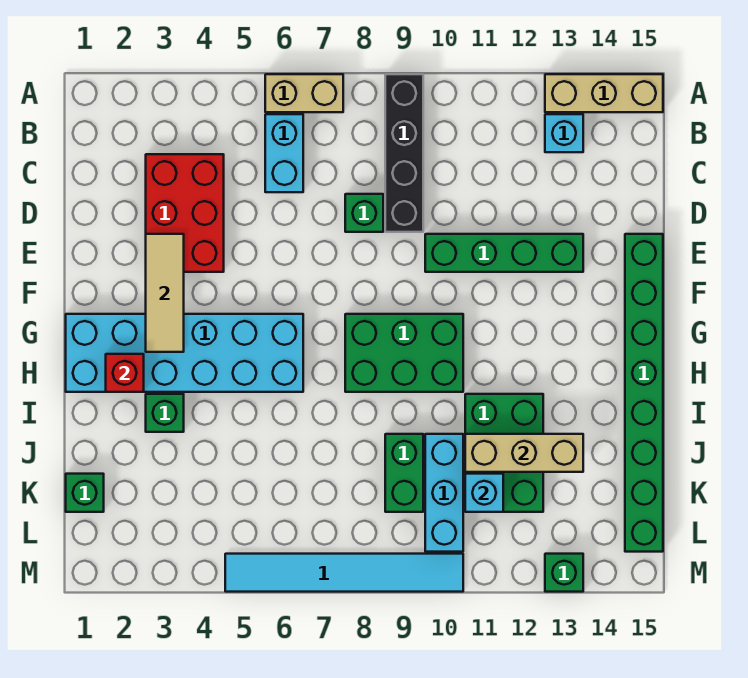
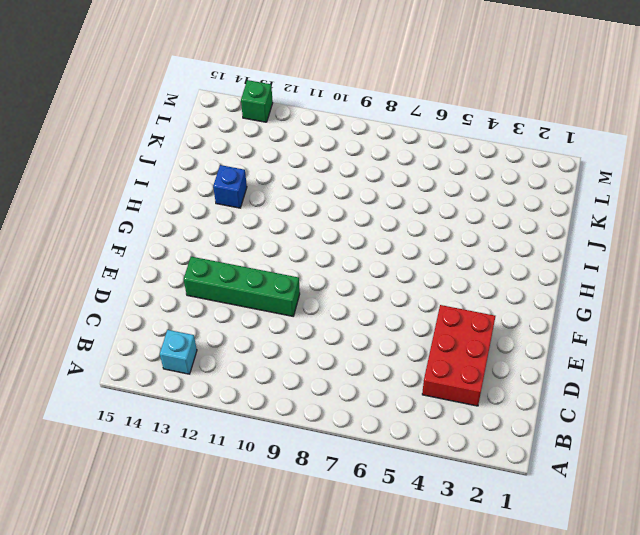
blue brick I13 level 1 -> none
none -> tan brick A6:A7 level 1
none -> black brick A9:D9 level 1
none -> tan brick A13:A15 level 1

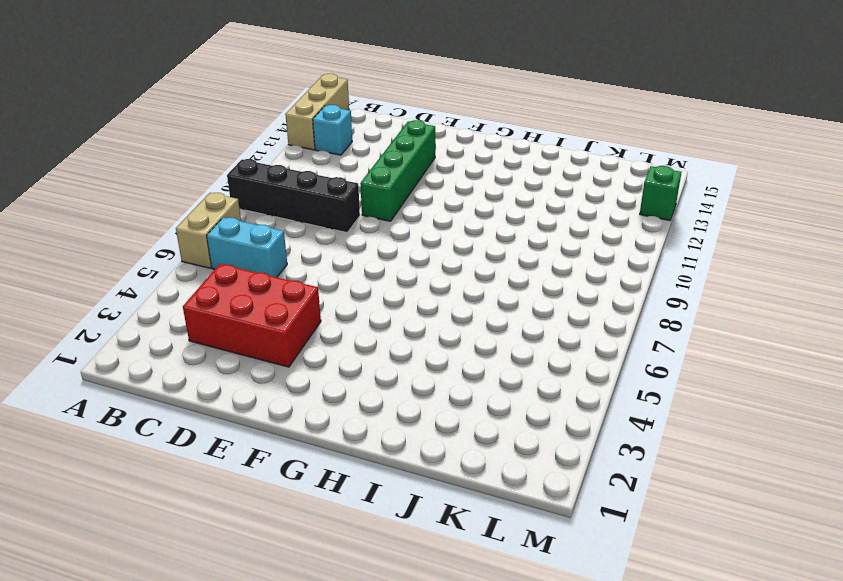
none -> green brick D8 level 1
none -> green brick E15:L15 level 1
none -> cyan brick G1:H6 level 1

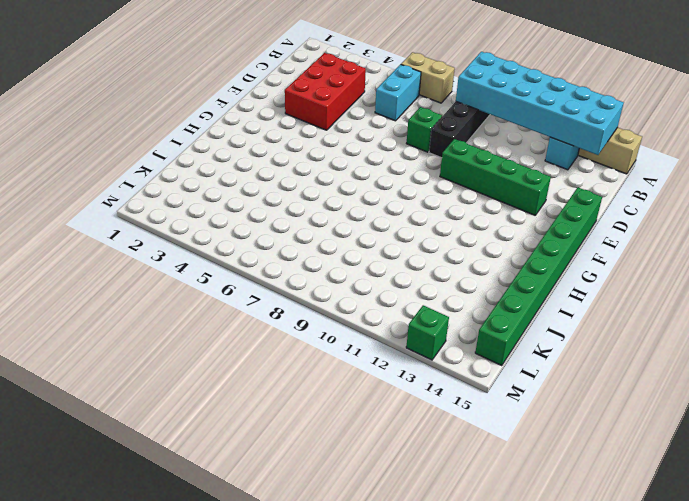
cyan brick A9:B14 level 2 -> cyan brick G1:H6 level 1
none -> green brick G8:H10 level 1
none -> green brick I3 level 1
none -> green brick I11:K12 level 1

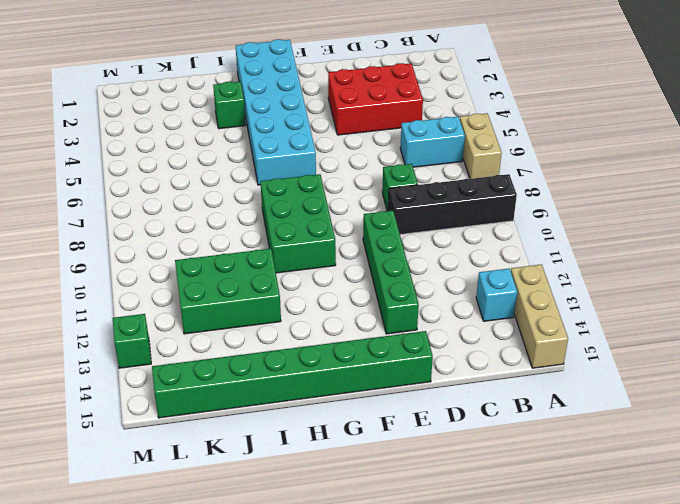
none -> green brick J9:K9 level 1
none -> cyan brick J10:L10 level 1
none -> green brick K1 level 1

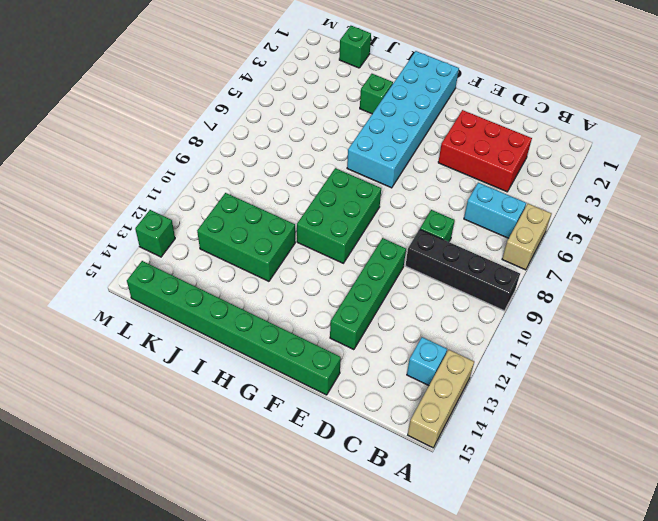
none -> green brick J9:K9 level 1
none -> cyan brick J10:L10 level 1
none -> cyan tile M5:M10 level 1

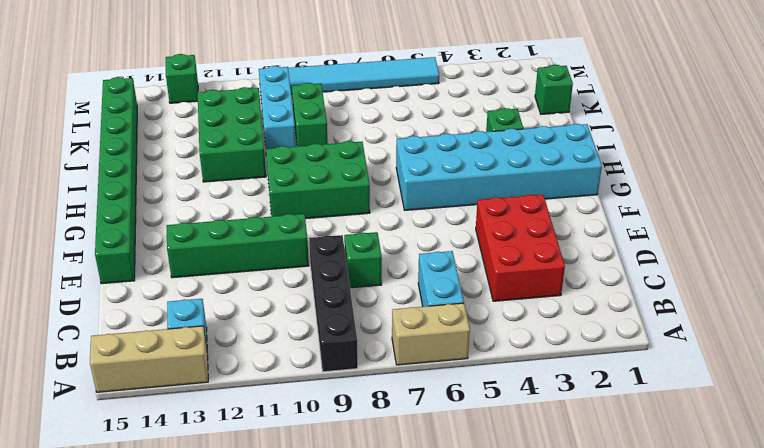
none -> tan tile E3:G3 level 2
none -> red brick H2 level 2
none -> tan brick J11:J13 level 2

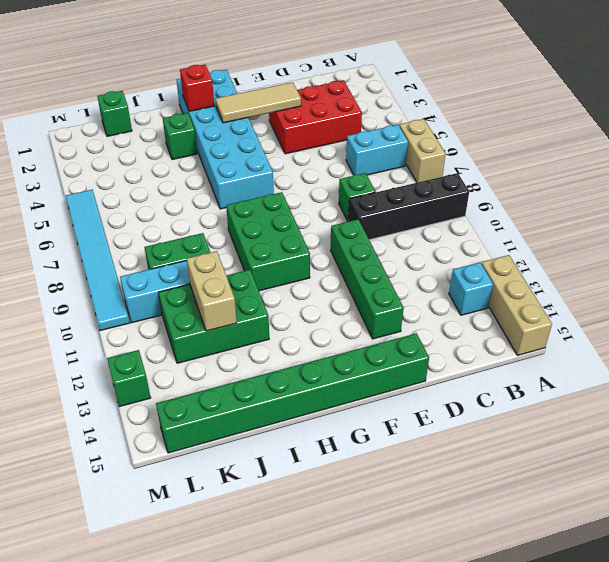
tan brick J11:J12 level 2 -> tan brick J11:J13 level 2
none -> cyan brick K11 level 2

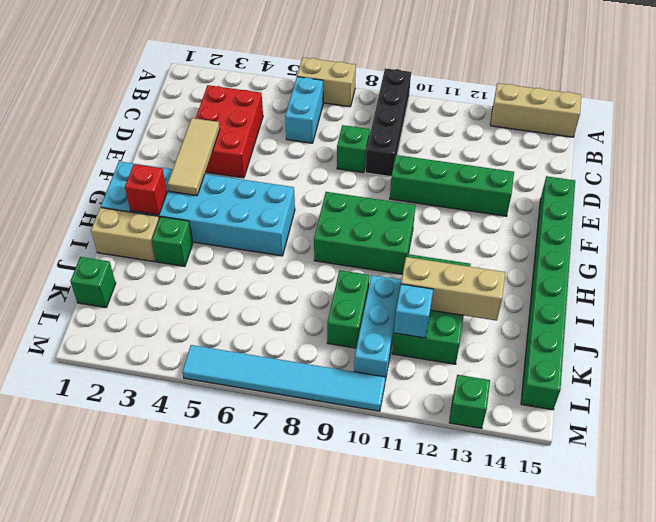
tan brick I1:I2 level 1 -> none
none -> cyan brick B13 level 1

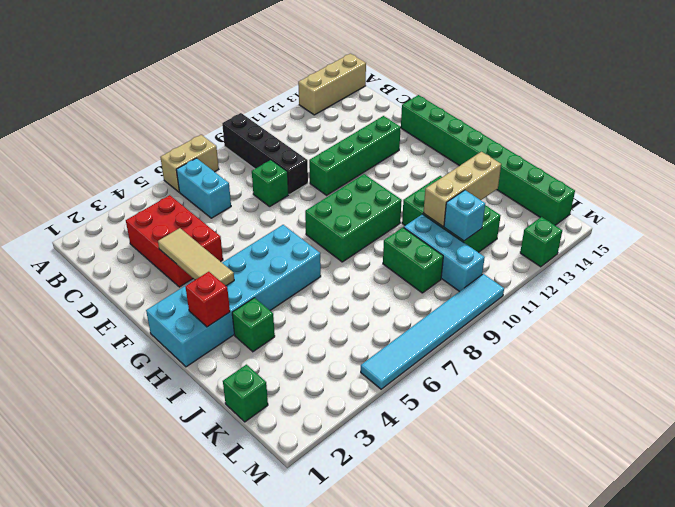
none -> cyan brick B13 level 1

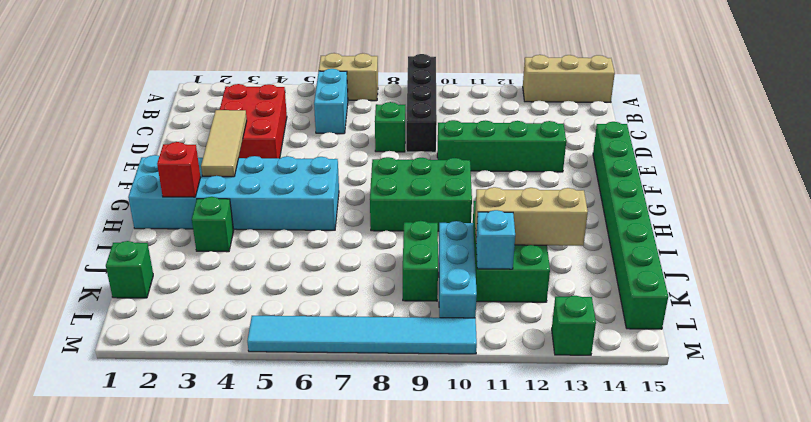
none -> cyan brick B13 level 1

